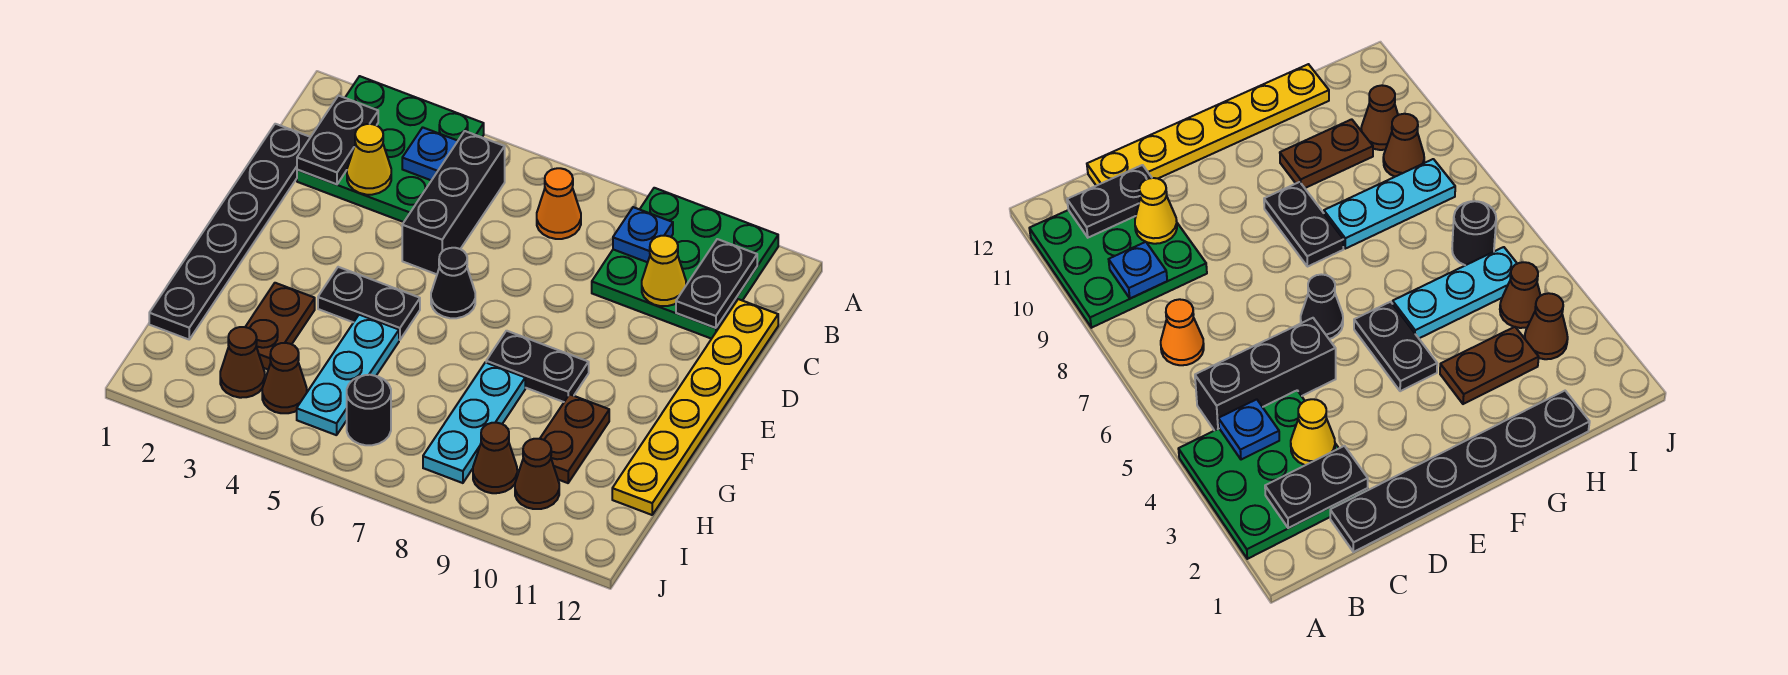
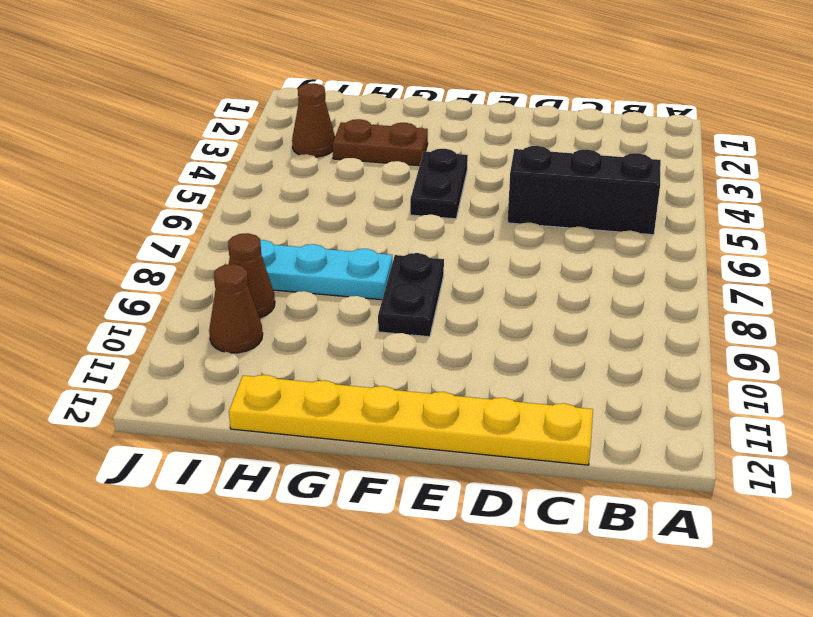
none -> green plate A2:C4 level 1
none -> green plate A9:C11 level 1
none -> orange cone B7 level 1

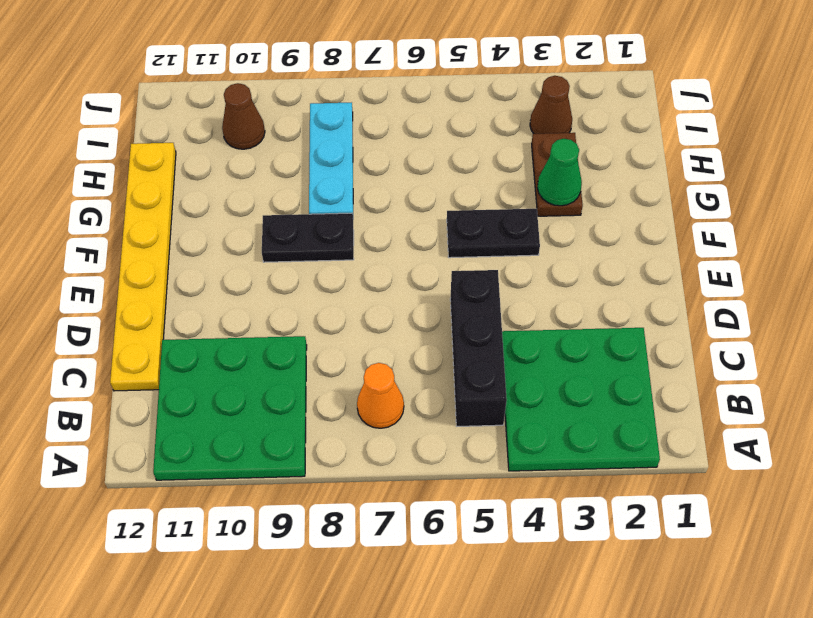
green cone G3 level 2 -> none
none -> black plate C1:H1 level 1
none -> black cone E6 level 1
none -> cyan plate G5:I5 level 1

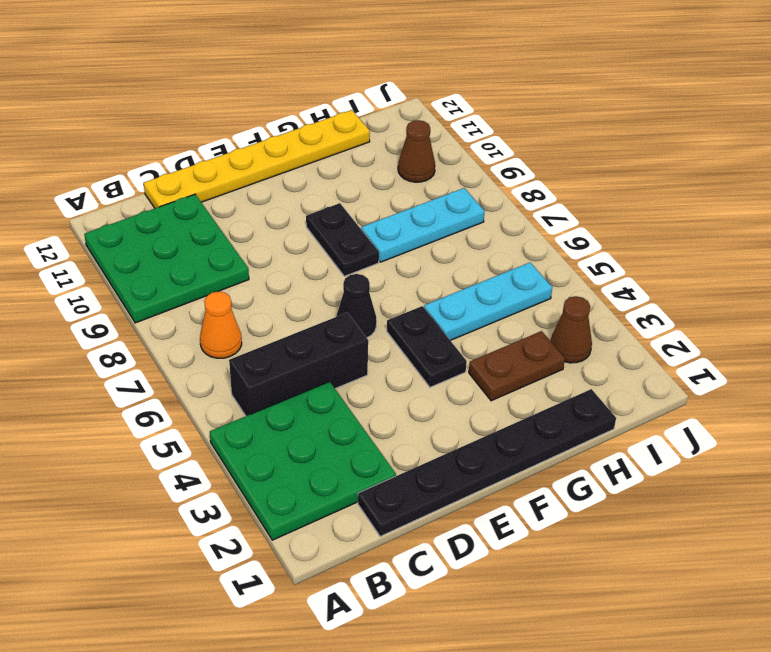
none -> brown plate G10:H10 level 1
none -> brown cone I4 level 1
none -> black round brick I6 level 1

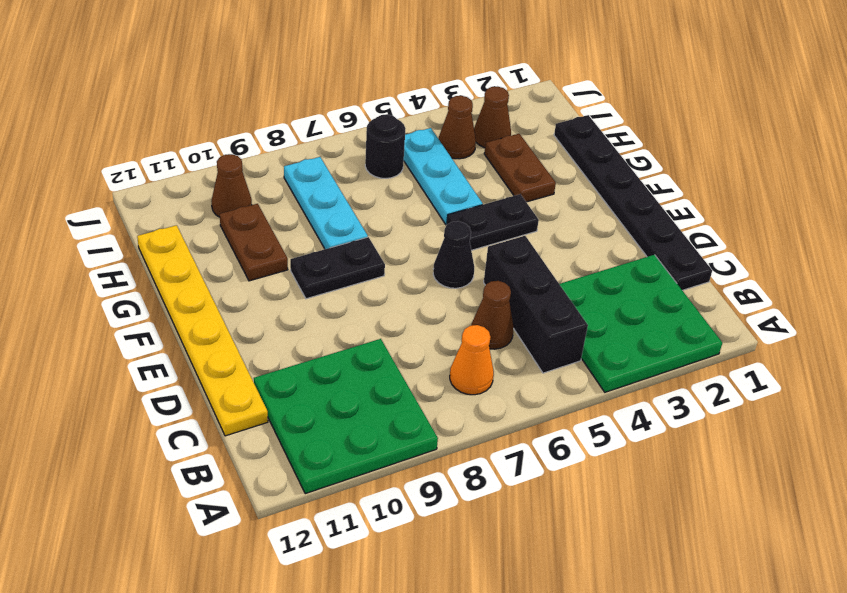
brown cone C6 level 1 -> brown cone I9 level 1
none -> black plate B2:C2 level 2
none -> blue plate B4 level 2
none -> blue plate B9 level 2

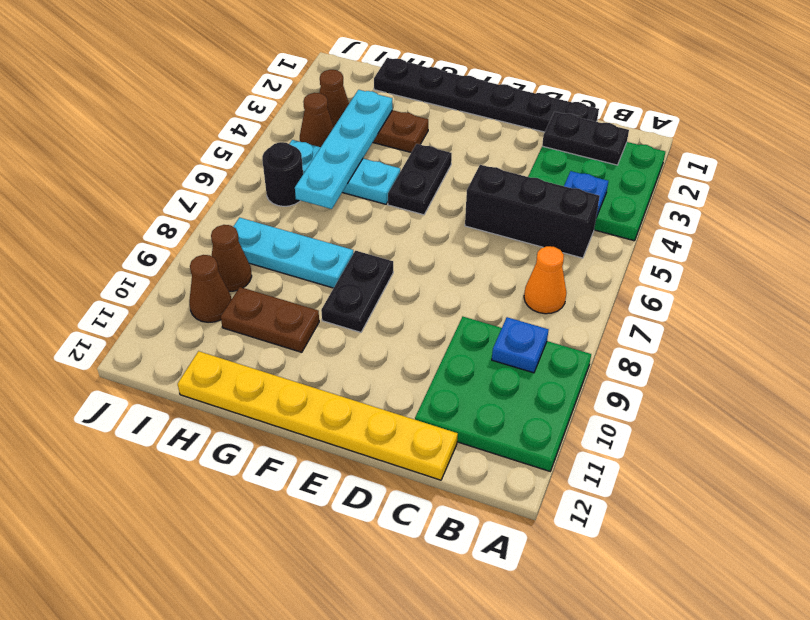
cyan plate H3:H6 level 2 -> none
none -> black cone E6 level 1
none -> black plate B11:C11 level 2
none -> yellow cone C3 level 2

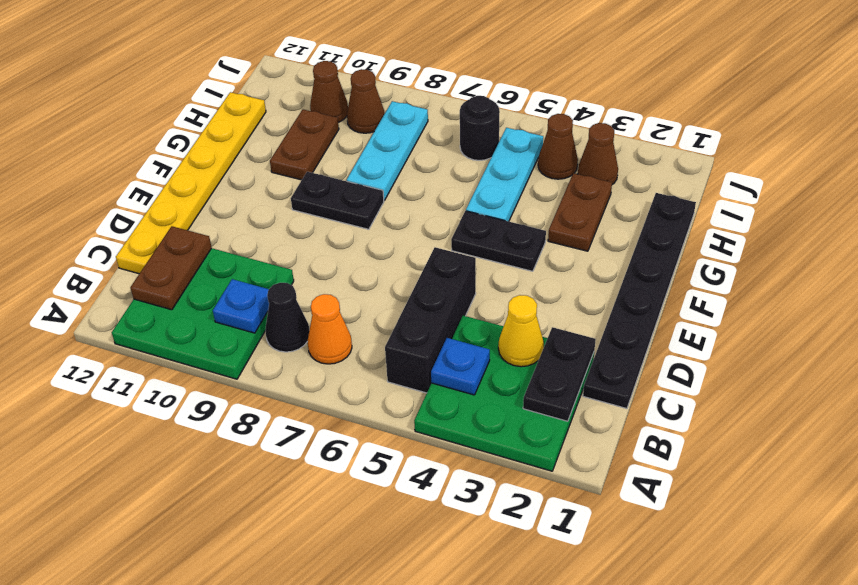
black cone B8 level 1 -> black cone E6 level 1
brown plate B11:C11 level 2 -> black plate B11:C11 level 2
none -> yellow cone C10 level 2

